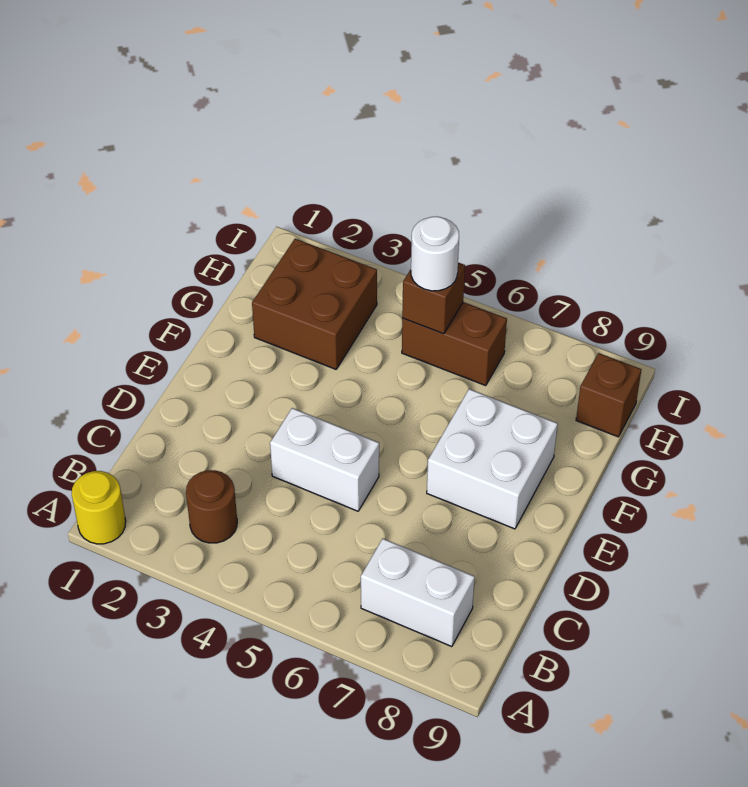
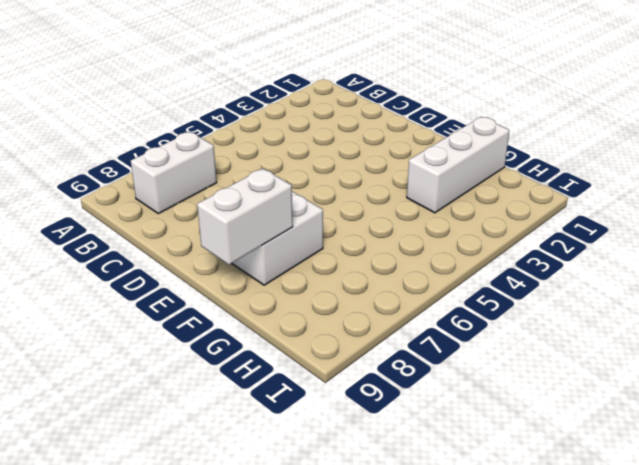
white brick F8:F9 level 2 -> white brick D4:D5 level 1
white brick G1:G3 level 1 -> brown brick G2:H3 level 1
none -> yellow round brick A1 level 1
none -> brown round brick B3 level 1

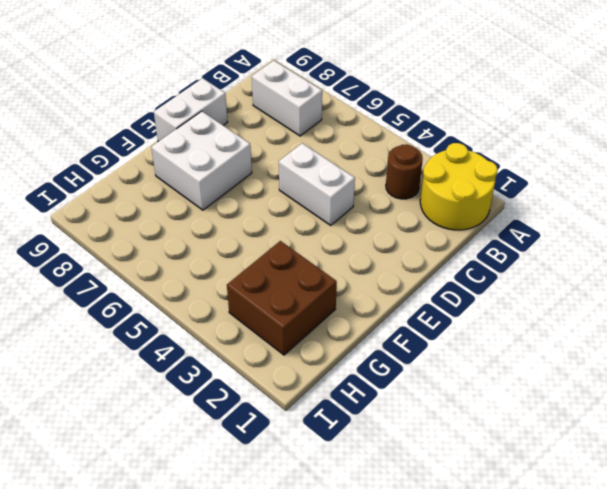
yellow round brick A1:B2 level 1 -> yellow round brick A1 level 1
white brick D9:E9 level 1 -> none
none -> brown brick H5:H6 level 1
none -> brown brick H9 level 1

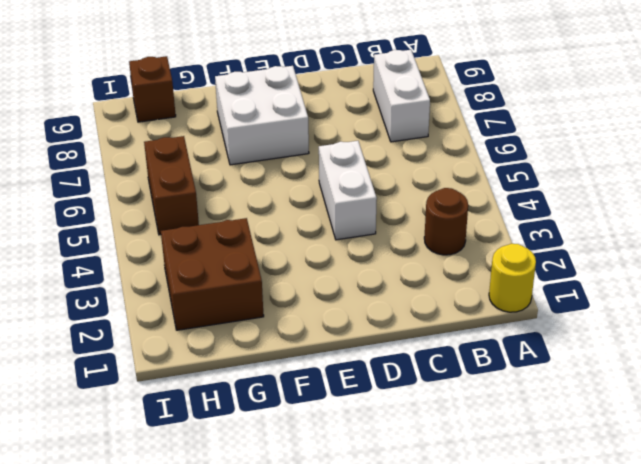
none -> brown brick H5 level 2
none -> white round brick H5 level 3

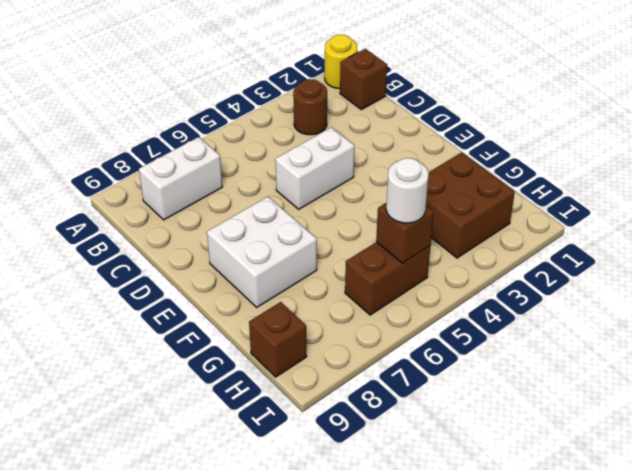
brown brick B1 level 1 -> none

